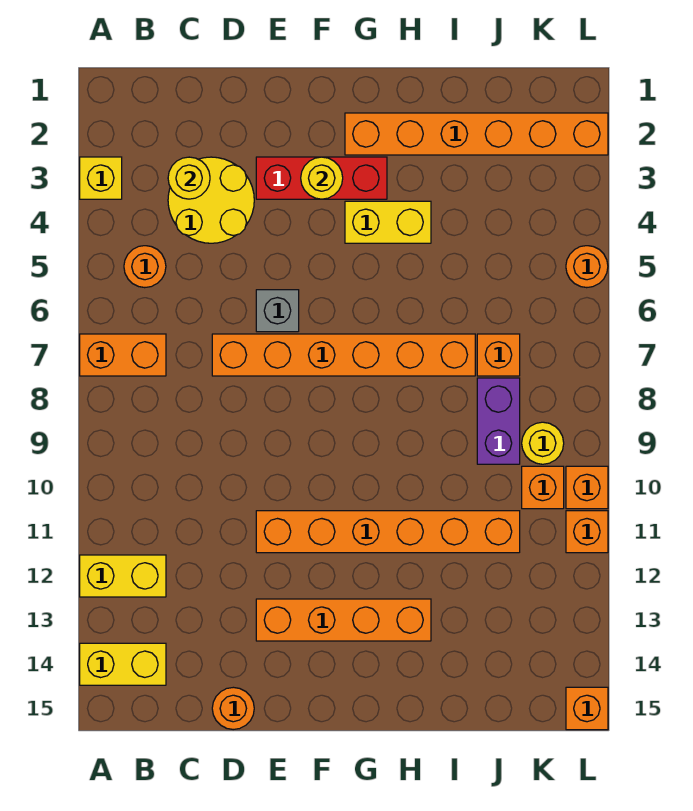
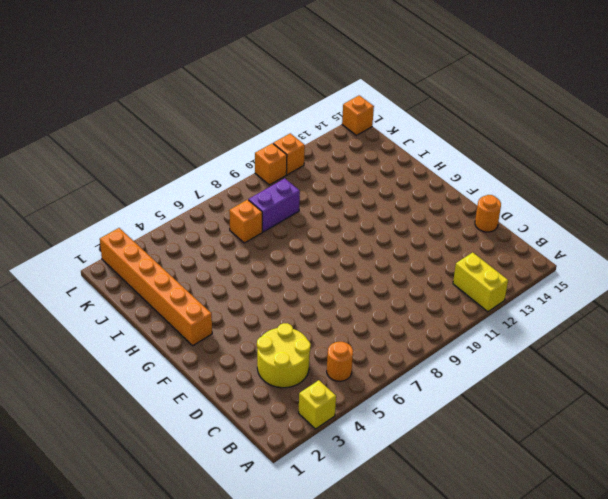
none -> orange brick A7:B7 level 1
none -> yellow brick A14:B14 level 1
none -> orange brick D7:I7 level 1

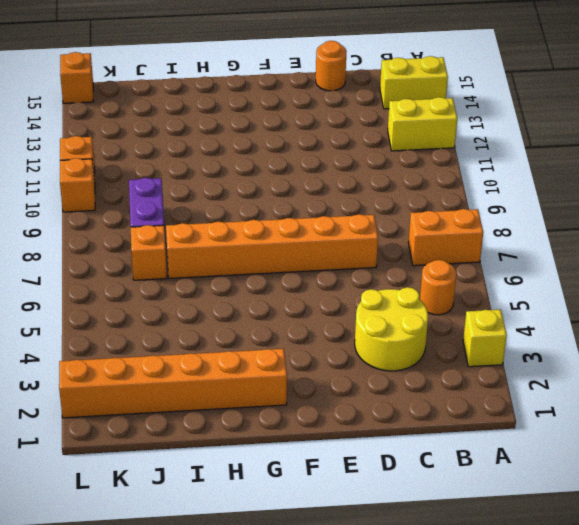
none -> red brick E3:G3 level 1
none -> grey brick E6 level 1
none -> orange brick E11:J11 level 1

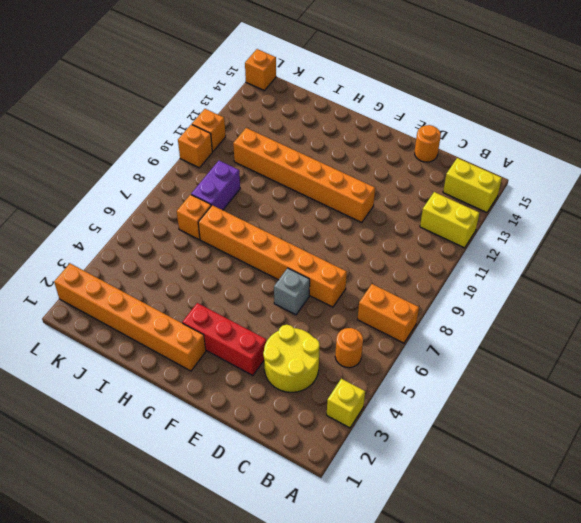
none -> orange brick E13:H13 level 1
none -> yellow brick G4:H4 level 1
none -> yellow round brick K9 level 1

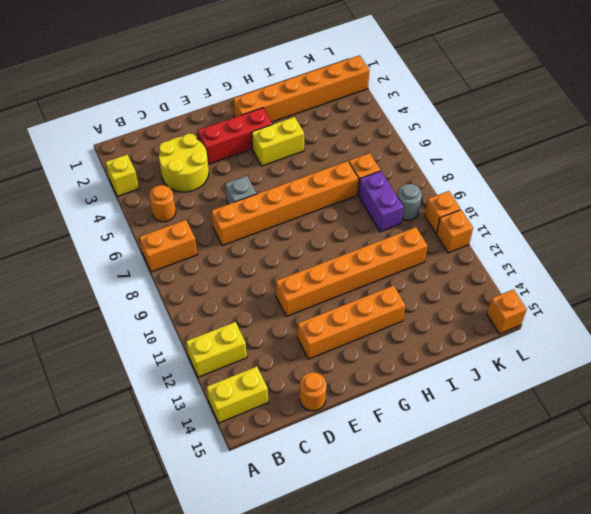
grey round brick K9 level 1 -> yellow round brick K9 level 1
none -> orange brick K10 level 1
none -> orange round brick L5 level 1
none -> yellow round brick C3 level 2

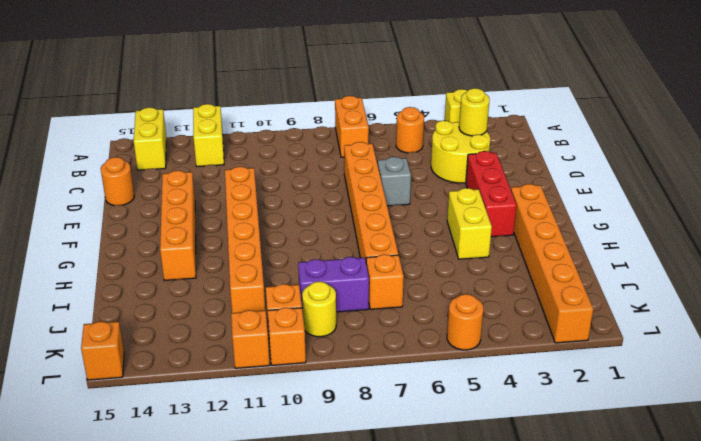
none -> yellow round brick F3 level 2

